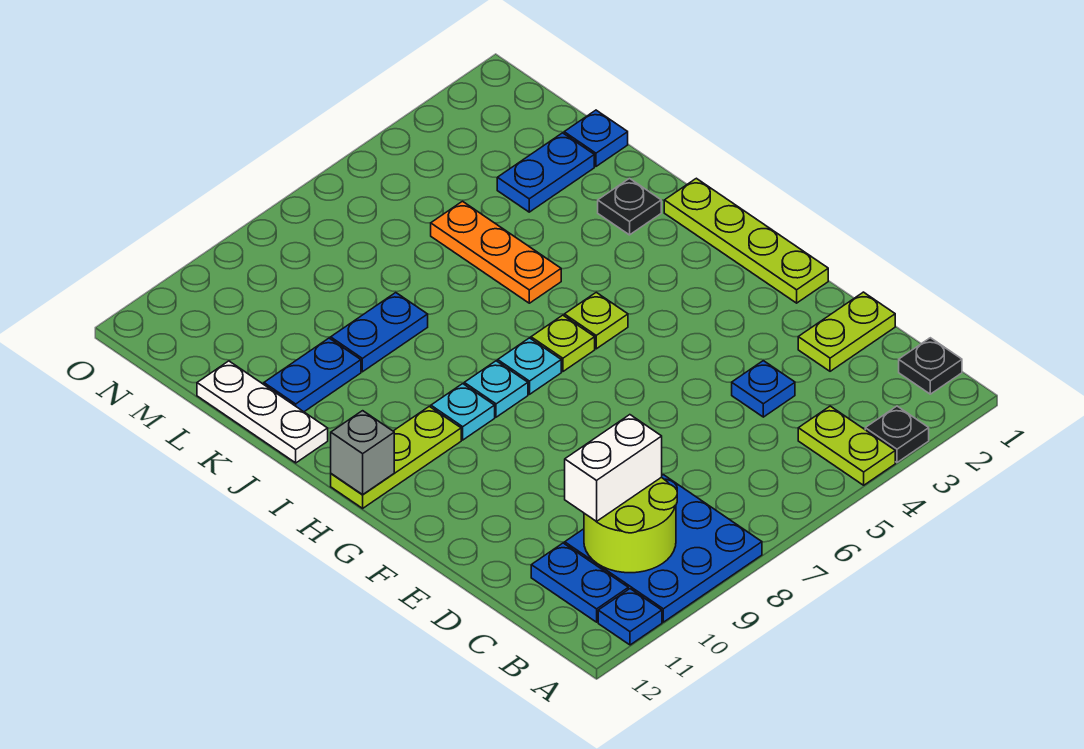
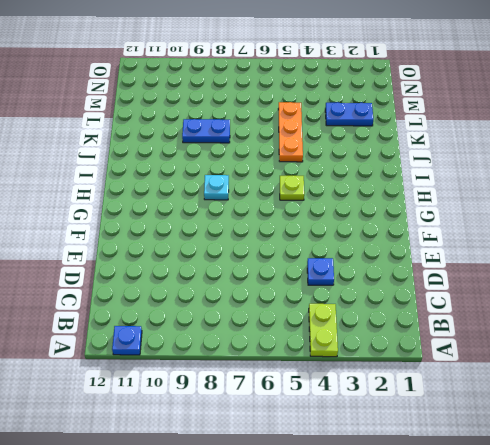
none -> black plate A3 level 1
none -> blue plate A8:C10 level 1
none -> black plate B1 level 1

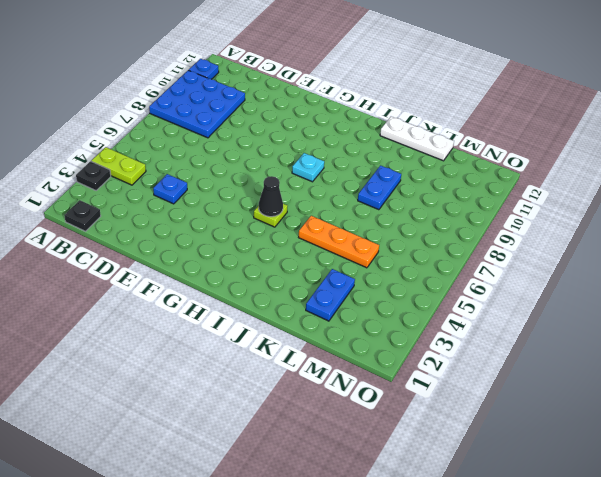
black cone H5 level 2 -> none
none -> blue plate B11:C11 level 1
none -> lime plate D1:D2 level 1
none -> lime plate F1:I1 level 1

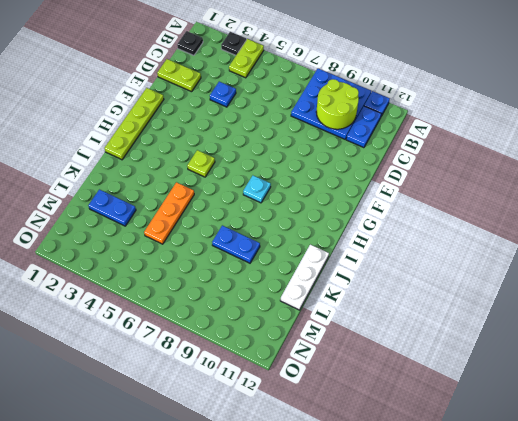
none -> lime plate H6 level 1
none -> cyan plate H7 level 1
none -> cyan plate H9 level 1

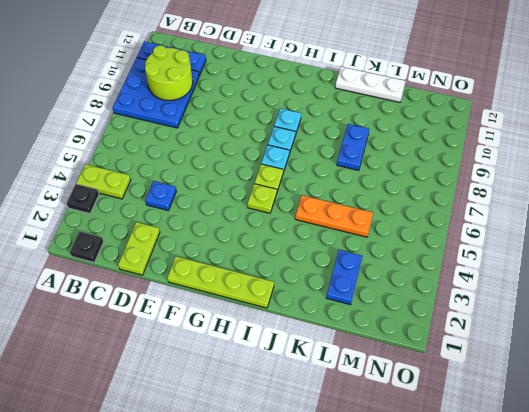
none -> lime plate H10:H12 level 1
none -> black plate J2 level 1
none -> blue plate K10:K11 level 1

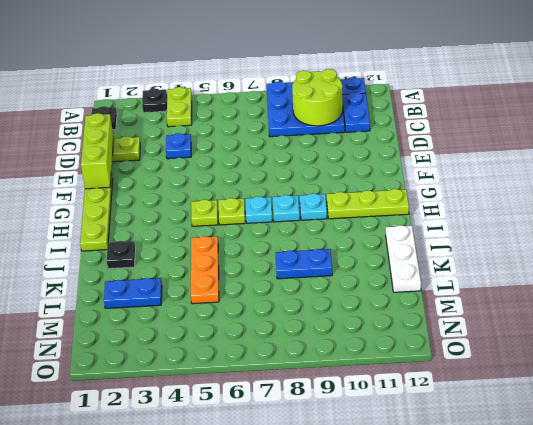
lime brick D1:F1 level 2 -> none
none -> blue plate K10:K11 level 1
none -> blue plate L1 level 1
none -> grey brick H12 level 2

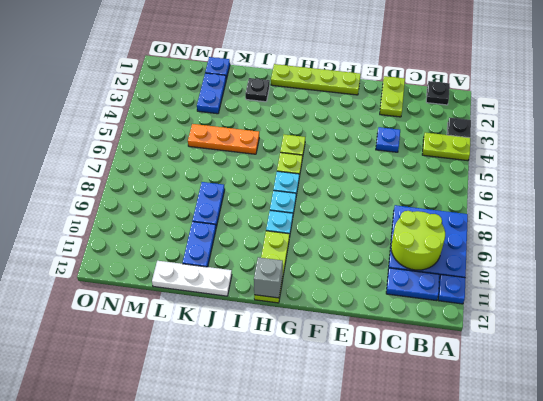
none -> white brick C9:C10 level 3

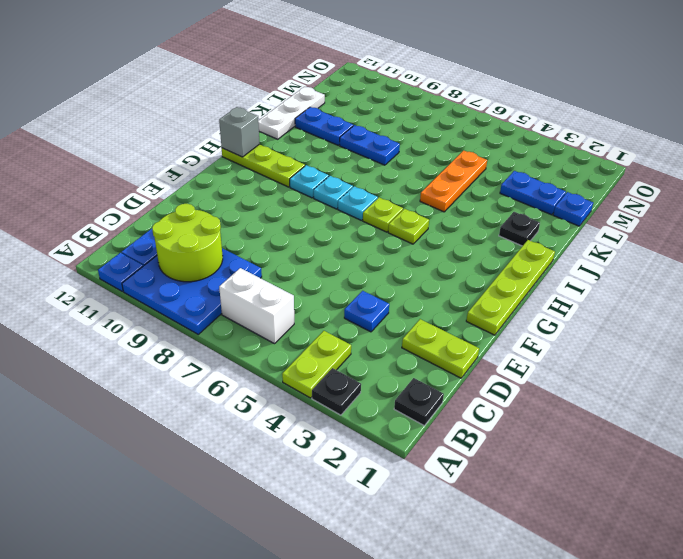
white brick B6:B7 level 1 -> white brick C9:C10 level 3

